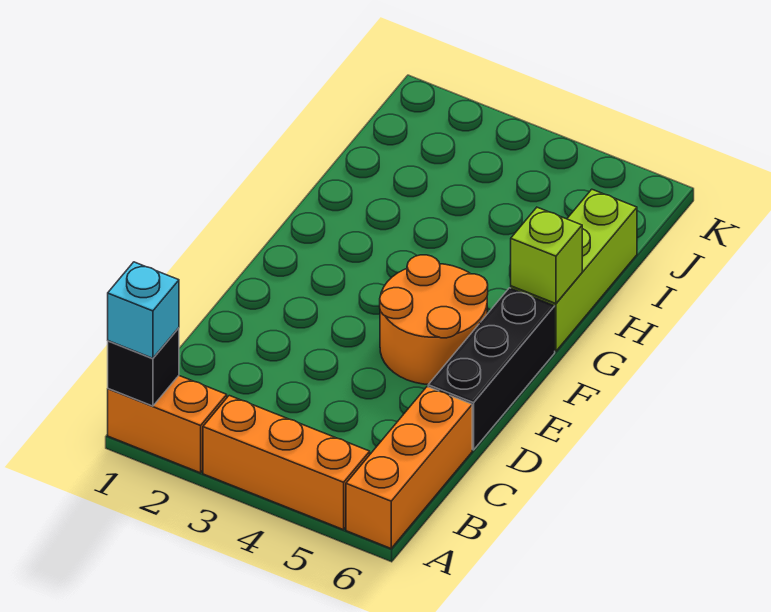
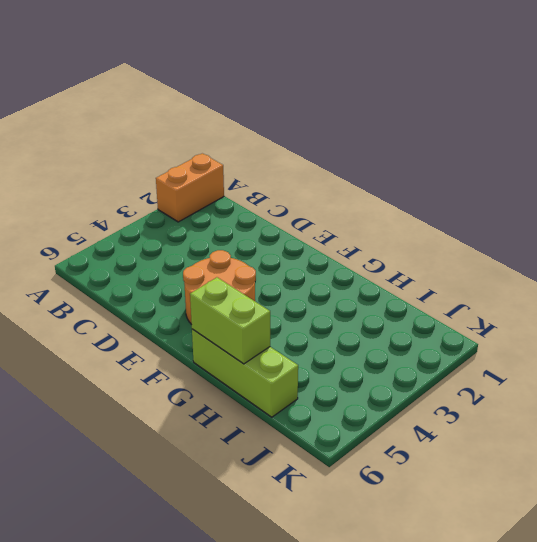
lime brick G6:H6 level 2 -> lime brick G6 level 2
none -> orange brick A3:A5 level 1
none -> orange brick A6:C6 level 1

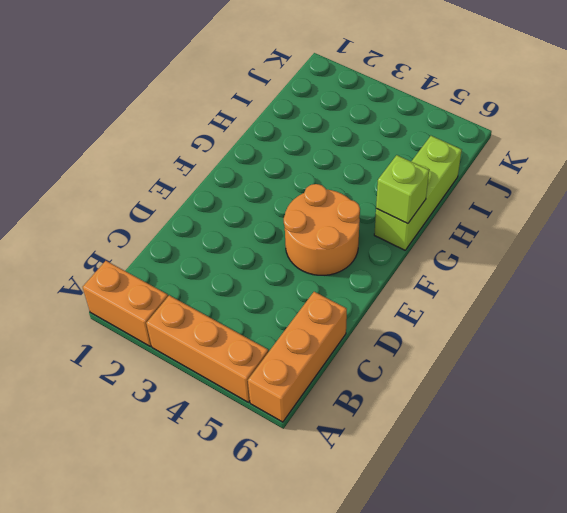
none -> black brick D6:F6 level 1
none -> black brick A1 level 2

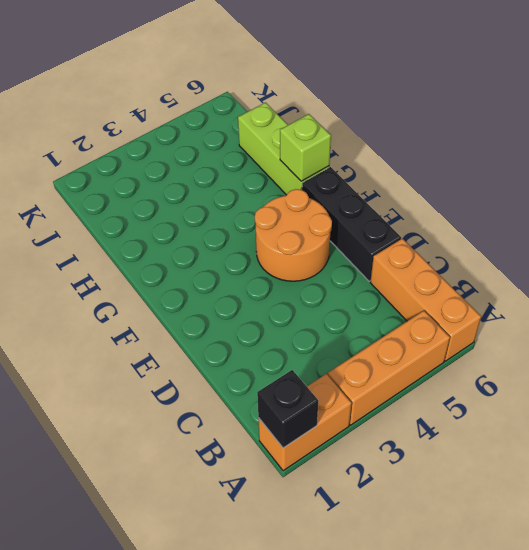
none -> cyan brick A1 level 3

